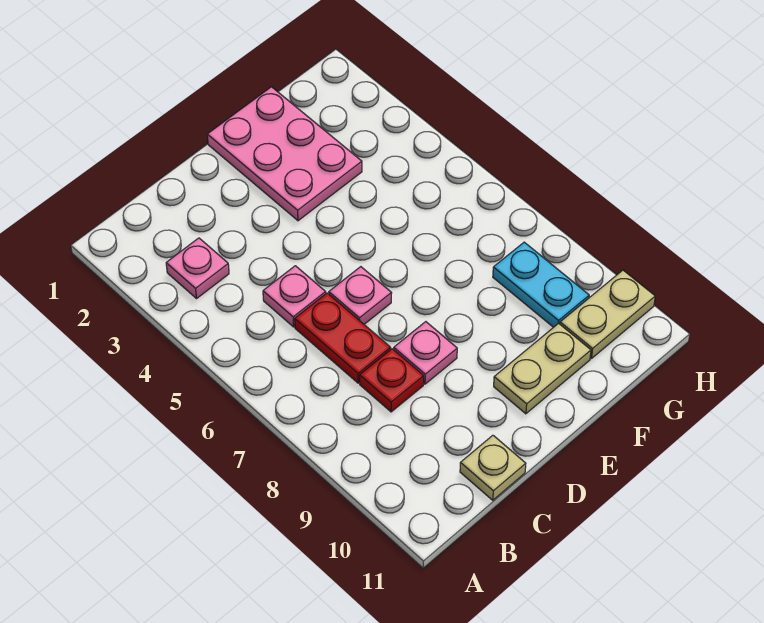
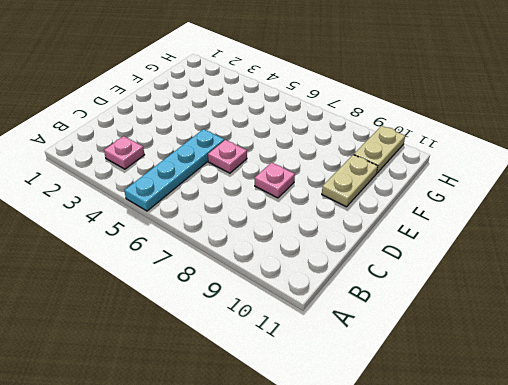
cyan plate A5:D5 level 1 -> pink plate C5 level 1
none -> red plate C6:C7 level 1
none -> red plate C8 level 1

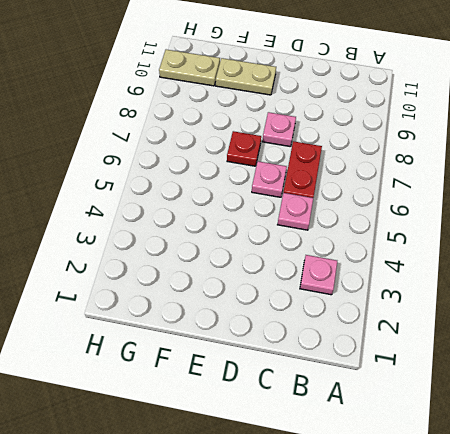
red plate E7 level 1 -> red plate C8 level 1
none -> tan plate C11 level 1
none -> pink plate E1:F3 level 1

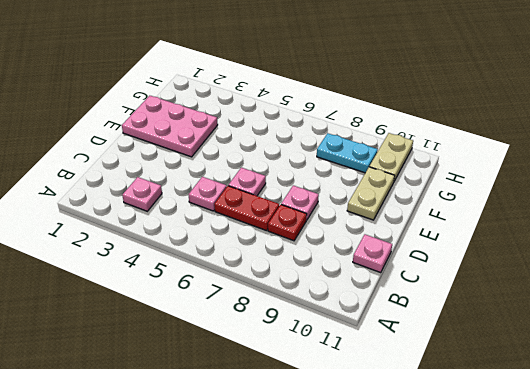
pink plate C11 level 1 -> tan plate C11 level 1

